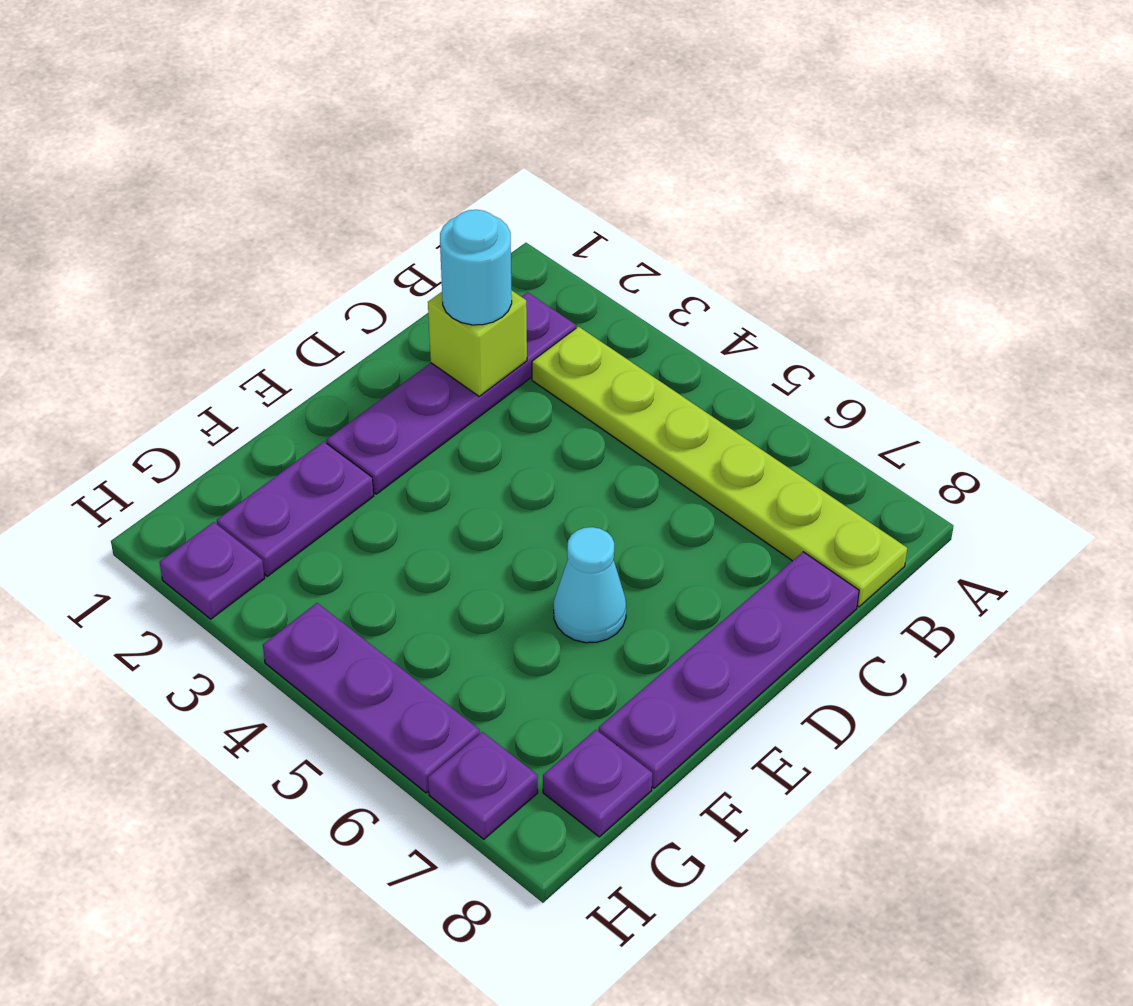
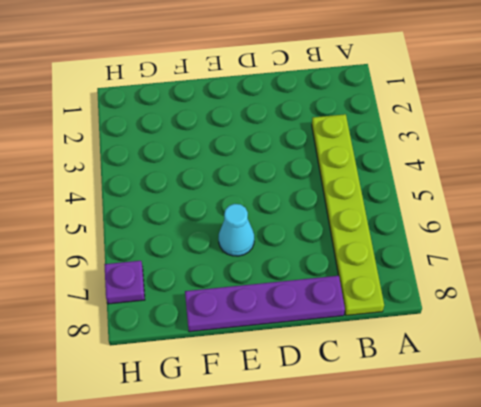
none -> purple plate B2:E2 level 1
none -> purple plate F2:G2 level 1

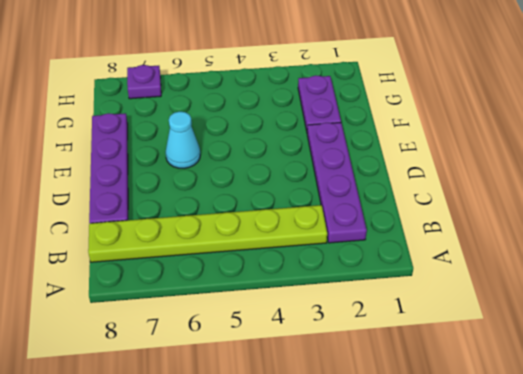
none -> purple plate G8 level 1
none -> purple plate H2 level 1

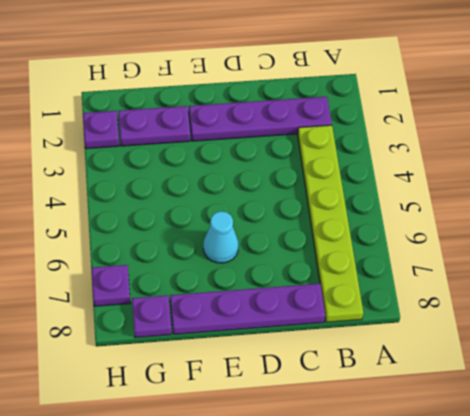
none -> purple plate H4:H6 level 1
none -> lime brick C2 level 2

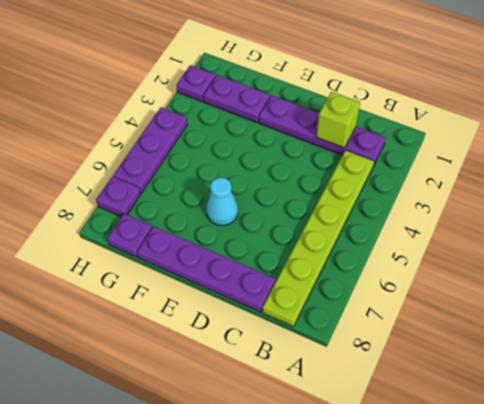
none -> cyan round brick C2 level 3

